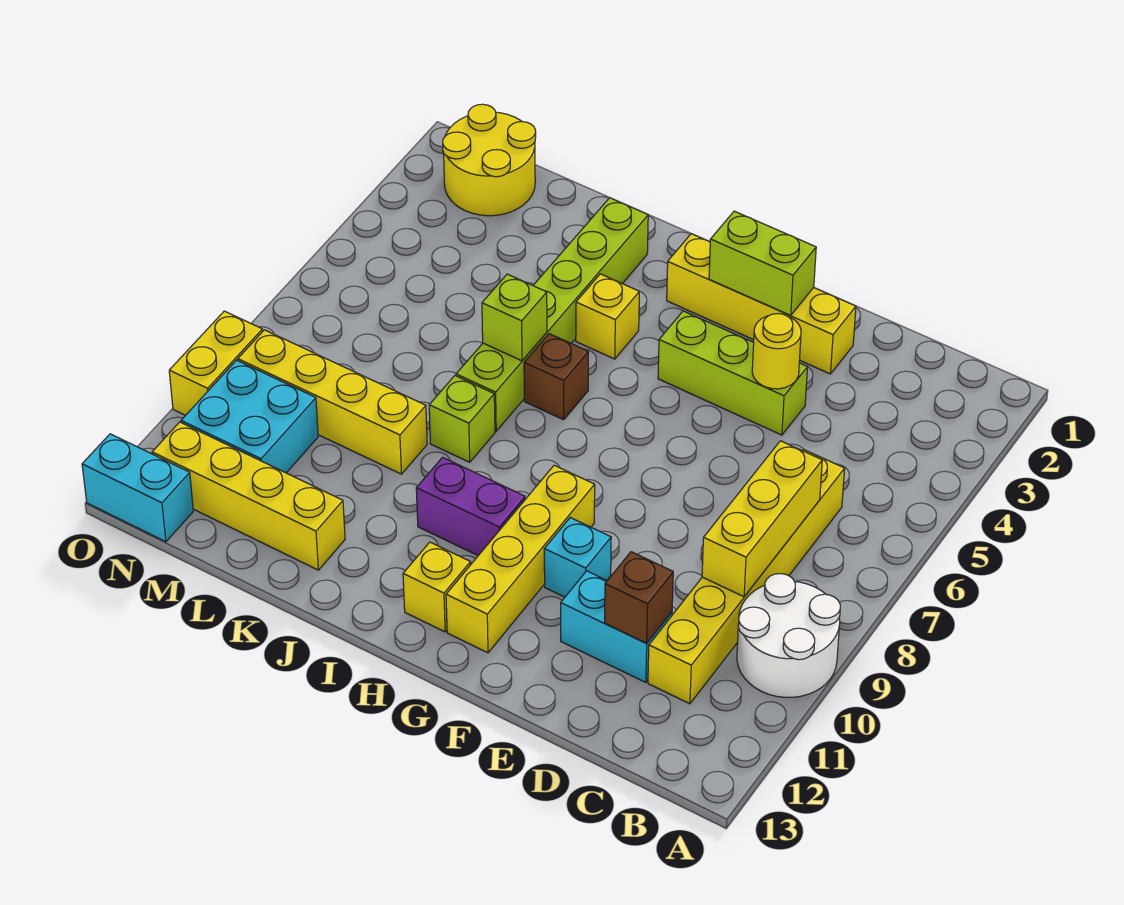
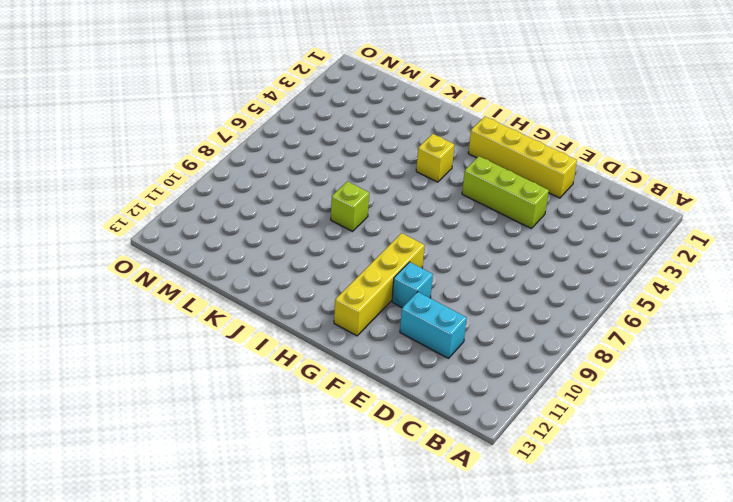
none -> white round brick A9:B10 level 1
none -> yellow brick C6:C11 level 1
none -> purple brick H10:I10 level 1

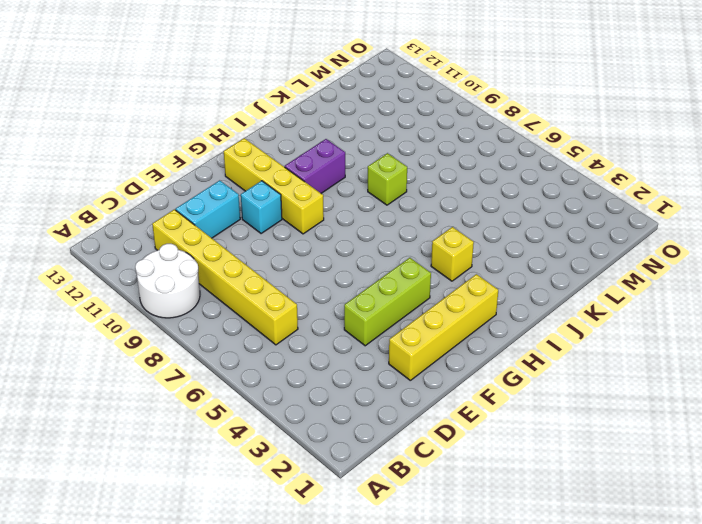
none -> yellow brick H12 level 1
none -> brown brick I6 level 1
none -> lime brick J2:J7 level 1

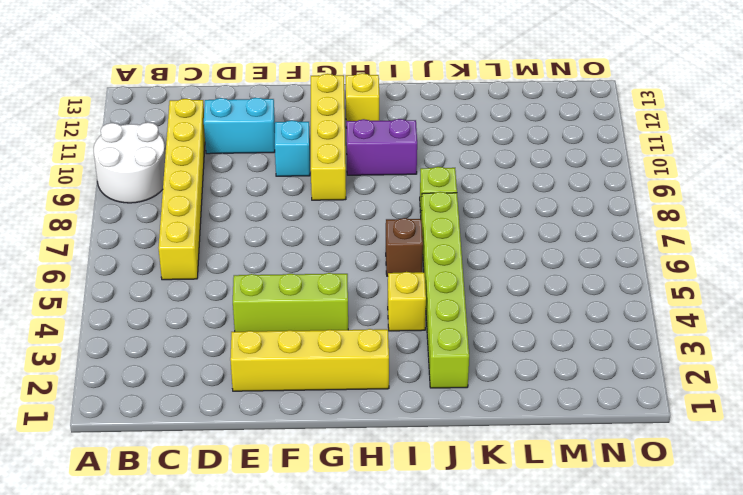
none -> yellow brick K9:N9 level 1
none -> yellow brick K12:N12 level 1
none -> yellow round brick M1:N2 level 1

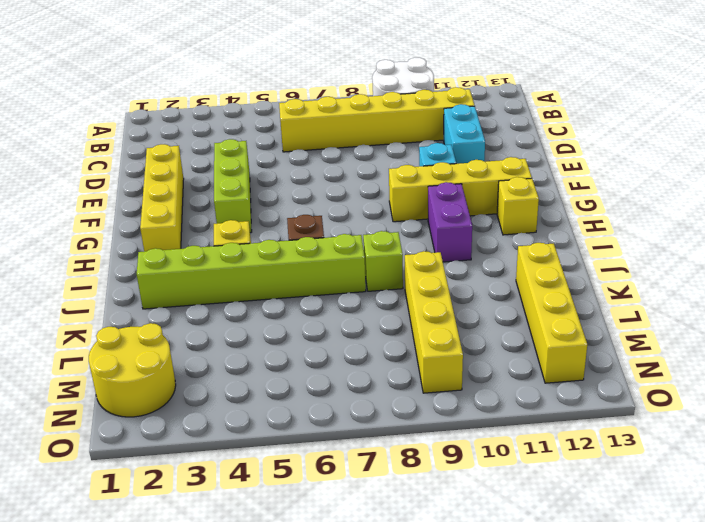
none -> cyan brick M10:N11 level 1
none -> cyan brick N13:O13 level 1
none -> yellow brick O9:O10 level 1

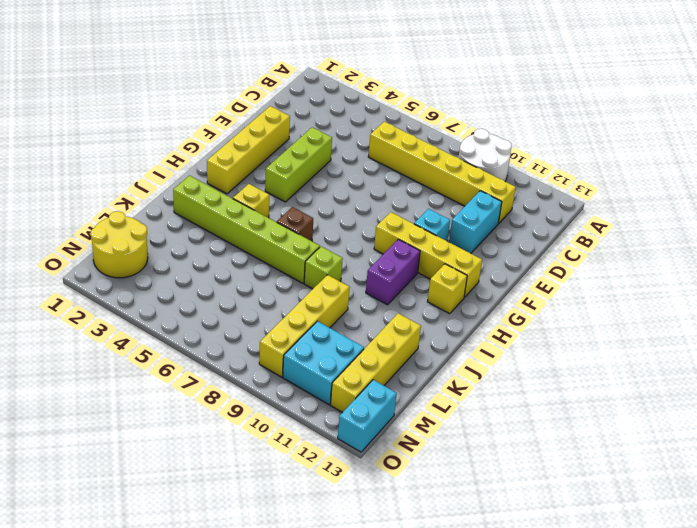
none -> yellow brick O9:O10 level 1
none -> yellow brick C7:C9 level 2
none -> brown brick D11 level 2

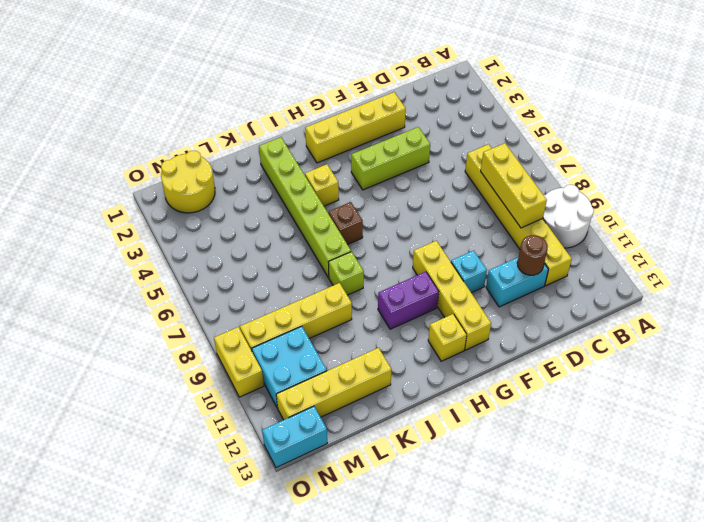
brown round brick D11 level 2 -> brown brick D11 level 2
none -> yellow round brick E4 level 2
none -> lime brick F2:G2 level 2
none -> lime brick J6 level 2

